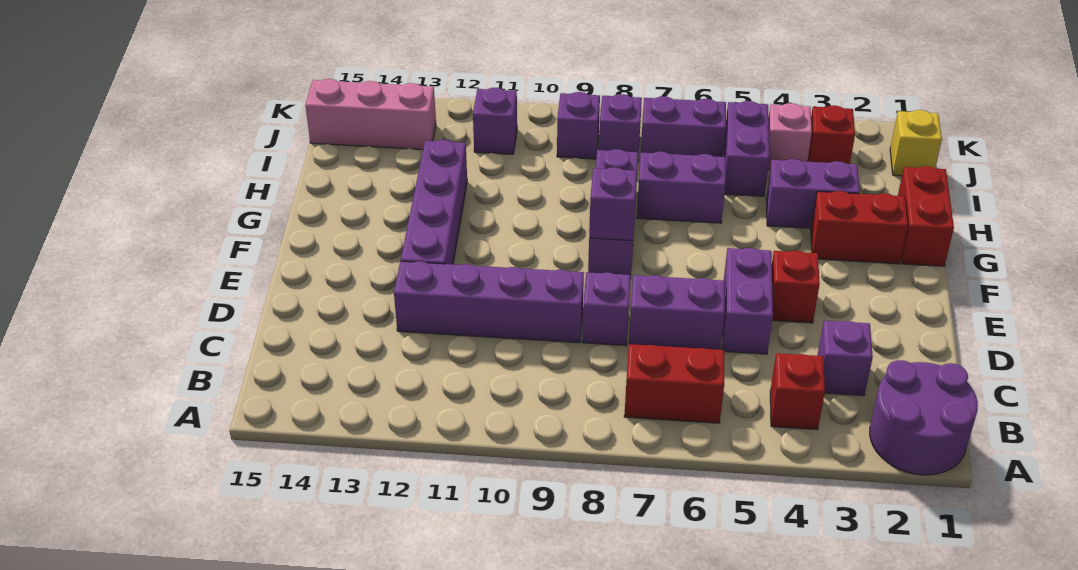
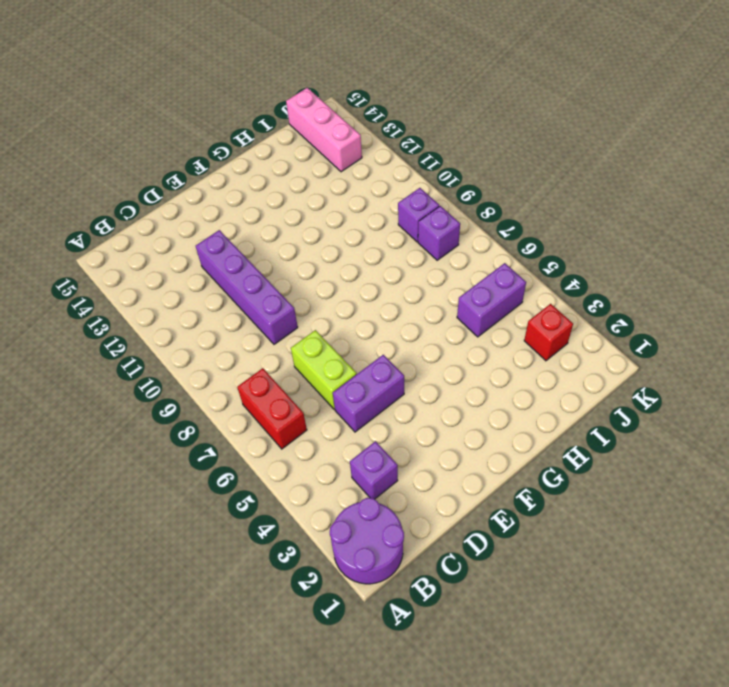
lime brick D6:D7 level 1 -> purple brick D6:D7 level 1
none -> red brick B4 level 1
none -> purple brick D8 level 1
none -> red brick E4 level 1

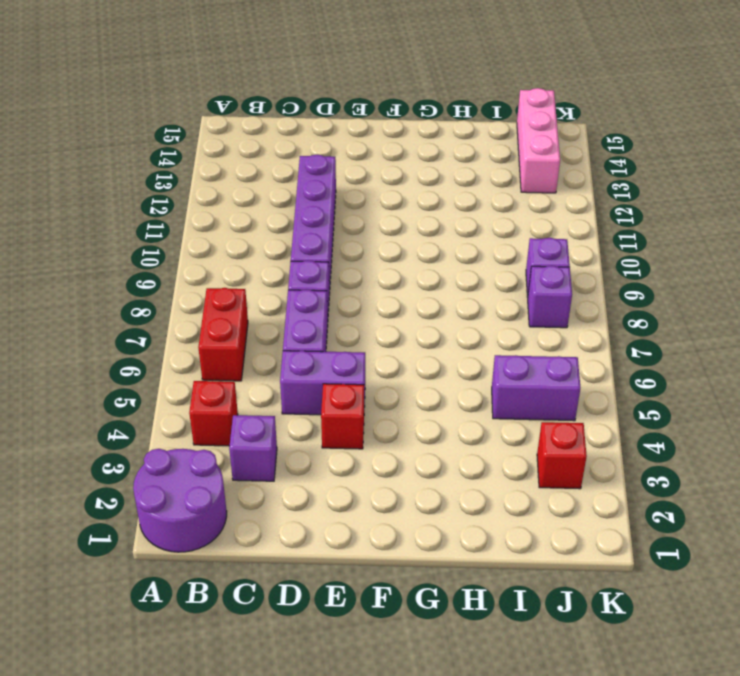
none -> purple brick E12:H12 level 1
none -> purple brick F8:H8 level 1
none -> red brick G1:H1 level 1

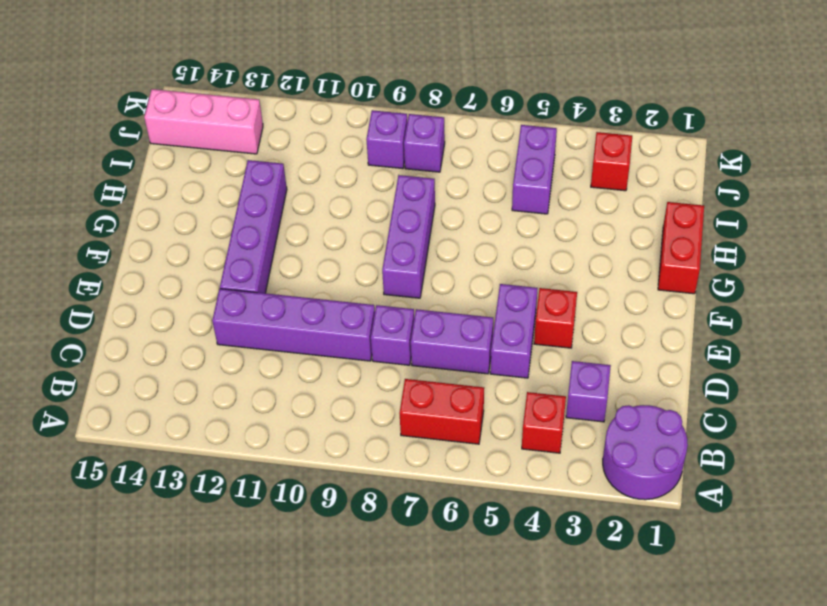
none -> red brick G2:G3 level 1
none -> purple brick H3:H4 level 1
none -> purple brick H6:H7 level 1

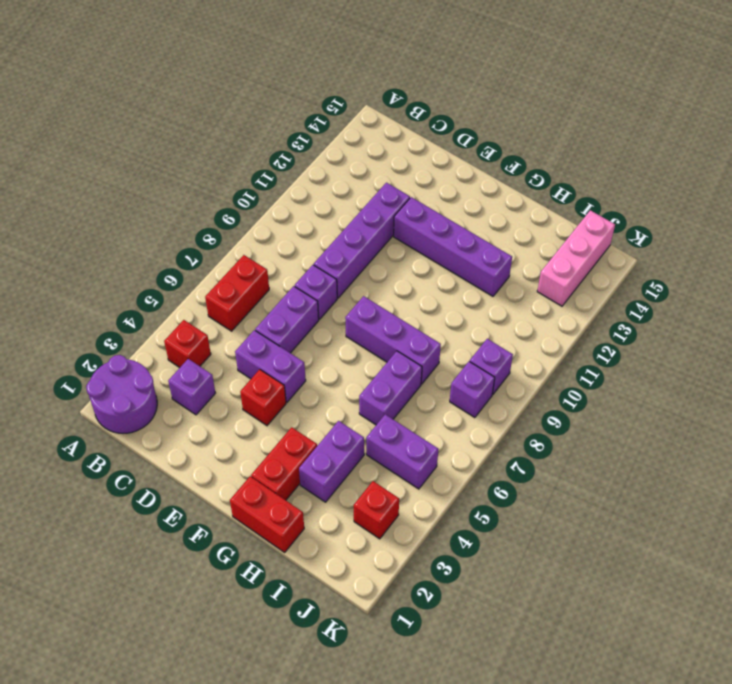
none -> yellow brick J1 level 1
none -> pink brick J4 level 1
none -> purple brick J6:J7 level 1

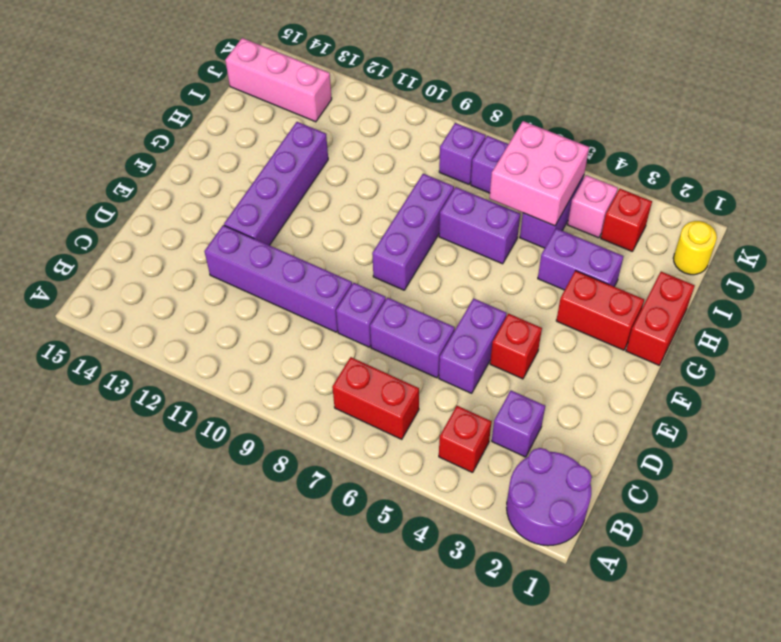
pink brick I5:J6 level 2 -> none
yellow round brick J1 level 1 -> yellow brick J1 level 1
none -> purple brick J9 level 1
none -> purple brick J11 level 1
none -> purple brick F8 level 2

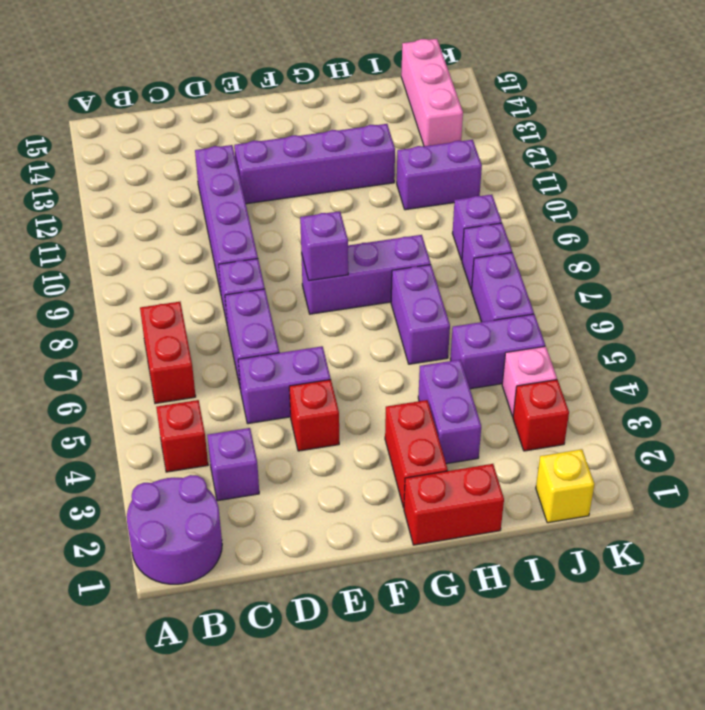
purple brick I11:J11 level 1 -> purple brick J11 level 1

